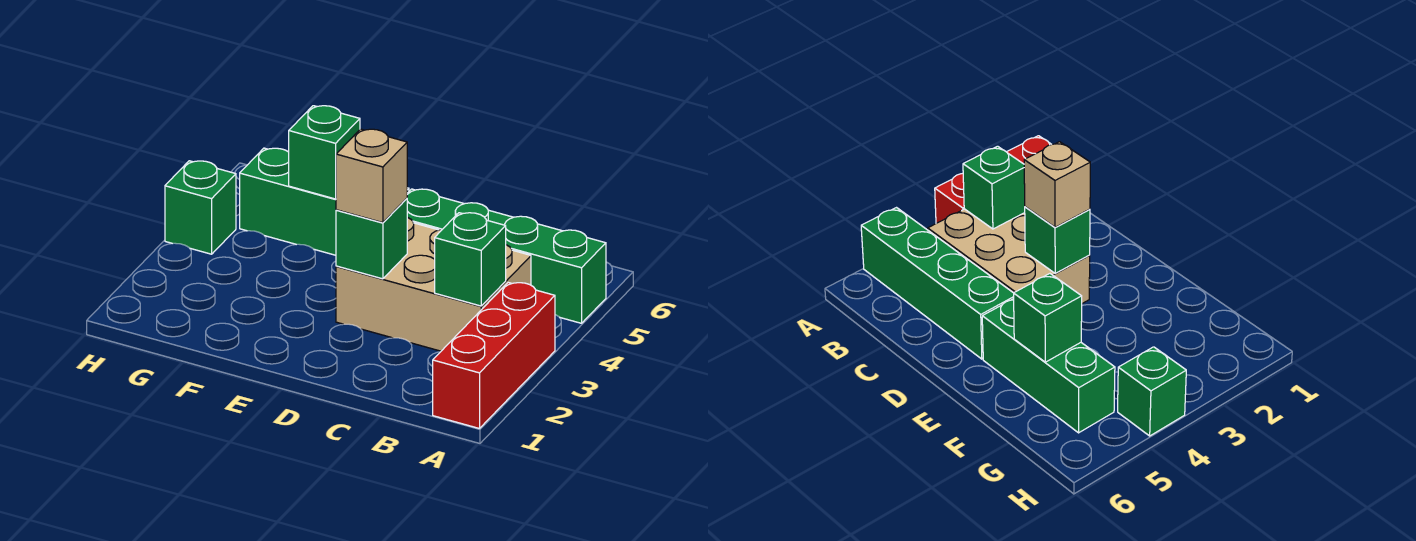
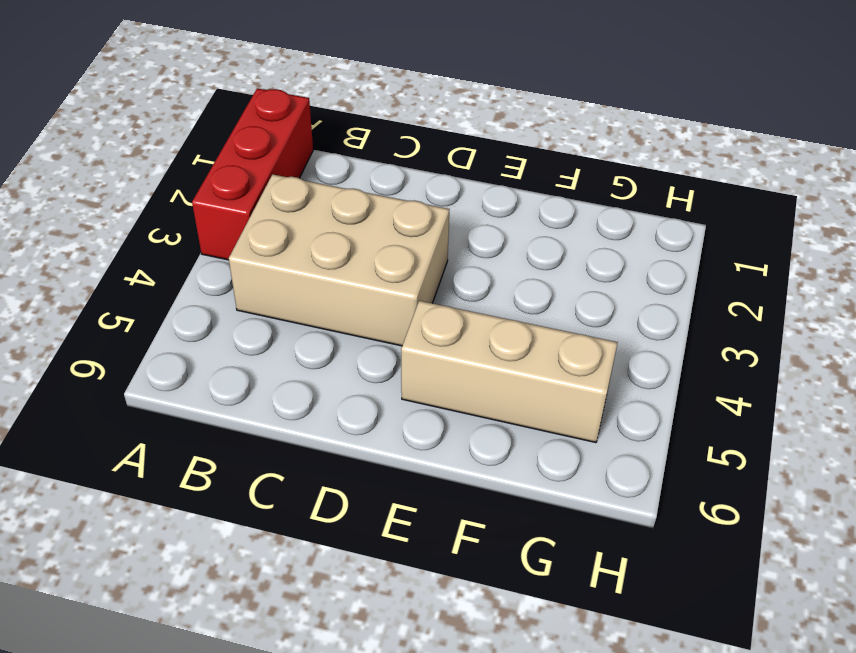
tan brick E5:G5 level 1 -> green brick E5:G5 level 1
none -> green brick A5:D5 level 1
none -> green brick H4 level 1

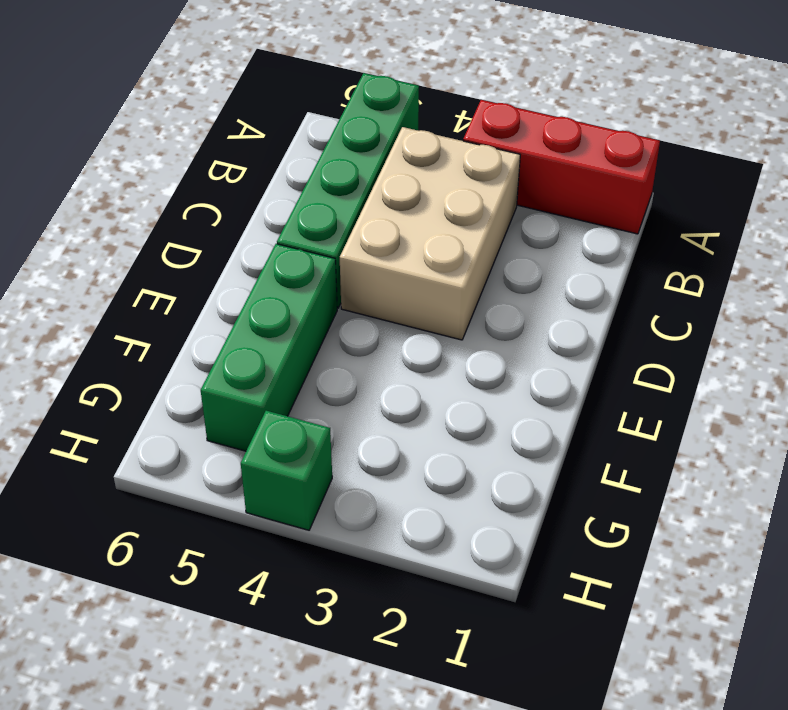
none -> green brick B3 level 2
none -> green brick D3 level 2

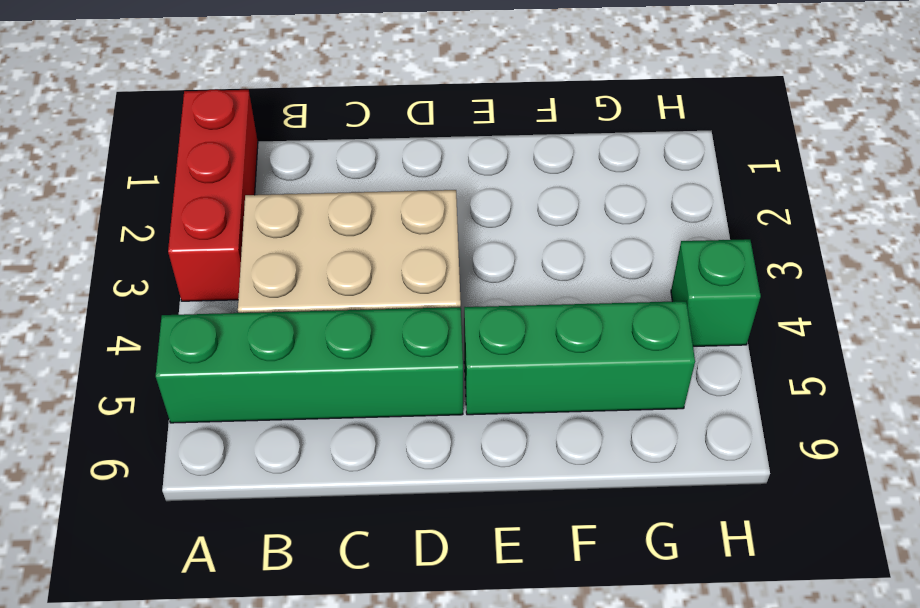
none -> green brick B3 level 2
none -> green brick D3 level 2

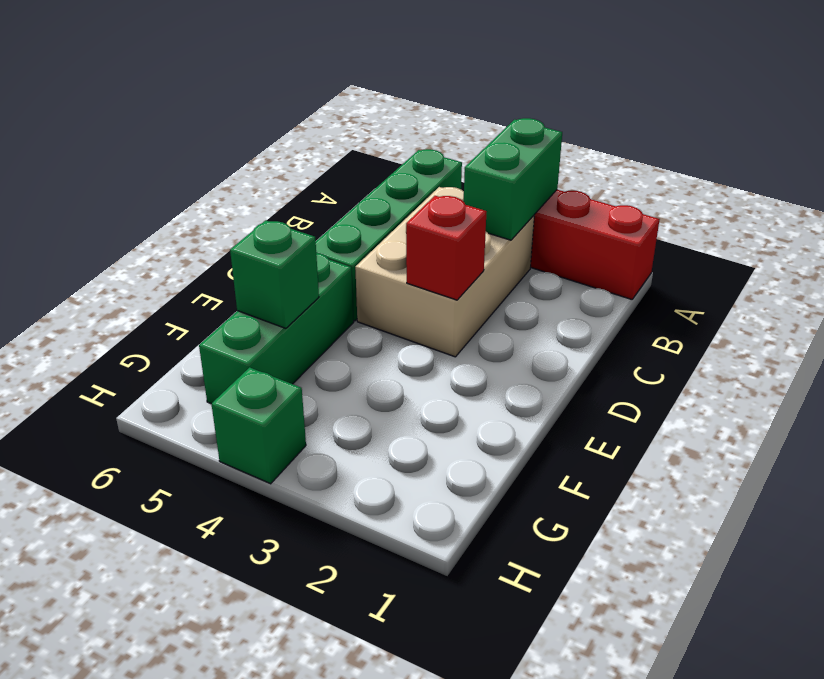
green brick A3:B3 level 2 -> green brick B3 level 2
red brick D3 level 2 -> green brick D3 level 2
none -> tan brick D3 level 3

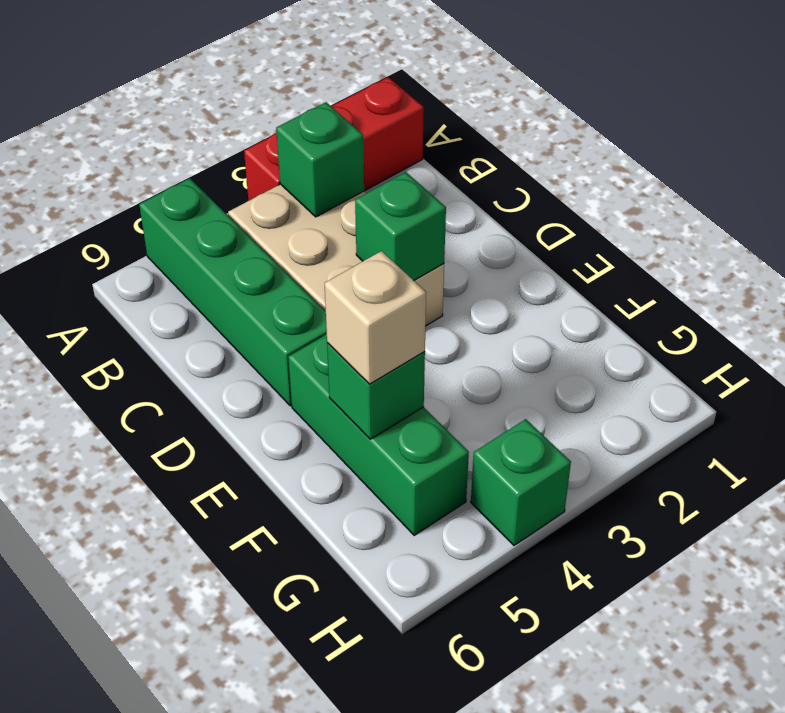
tan brick F5 level 3 -> tan brick D3 level 3

